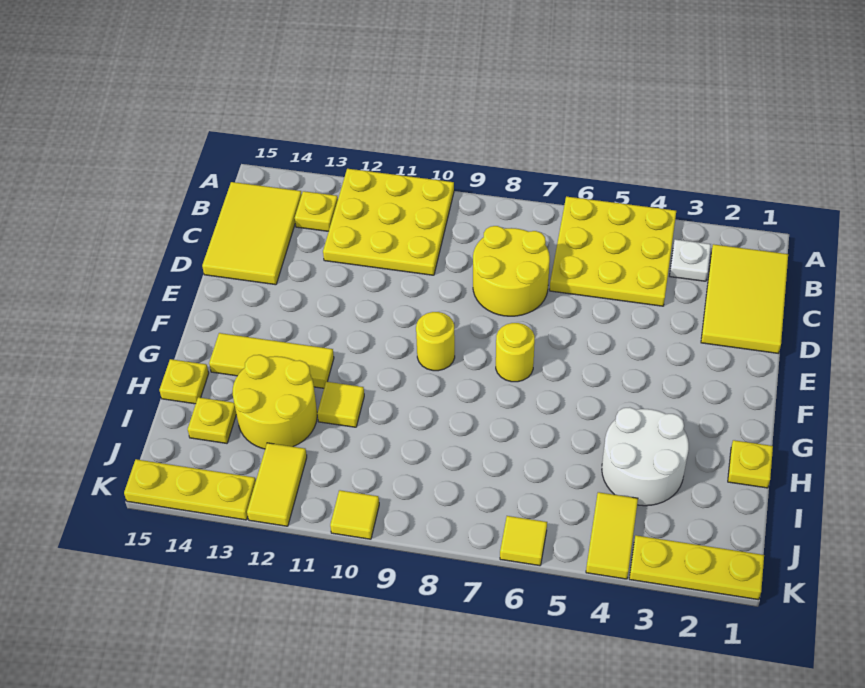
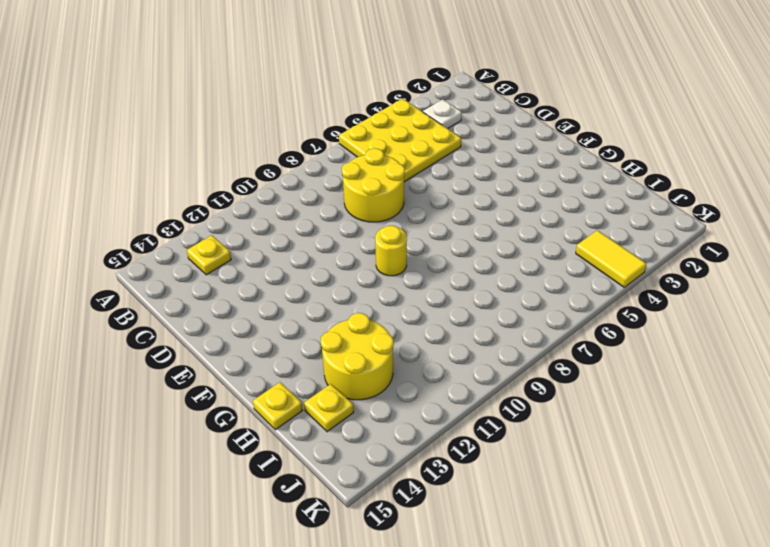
none -> yellow plate A10:C12 level 1
none -> yellow tile B1:D2 level 1
none -> yellow tile B14:D15 level 1

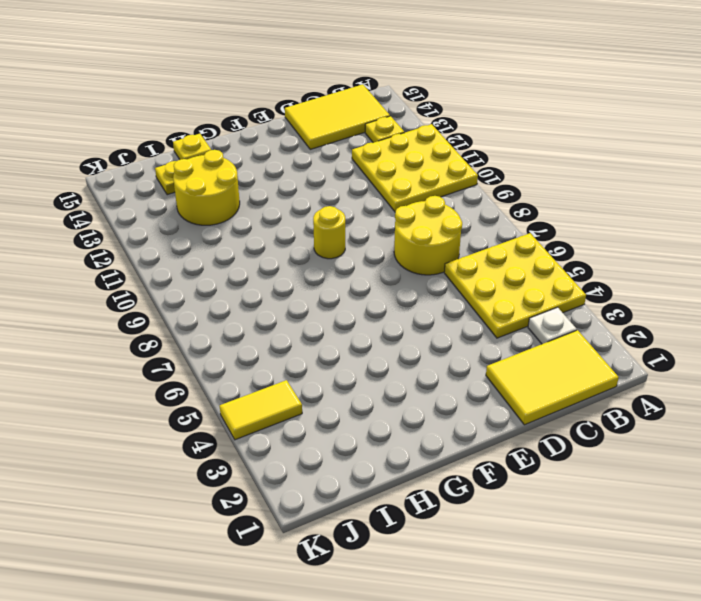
none -> yellow round brick F7 level 1
none -> yellow tile G12:G14 level 1
none -> yellow plate H1 level 1

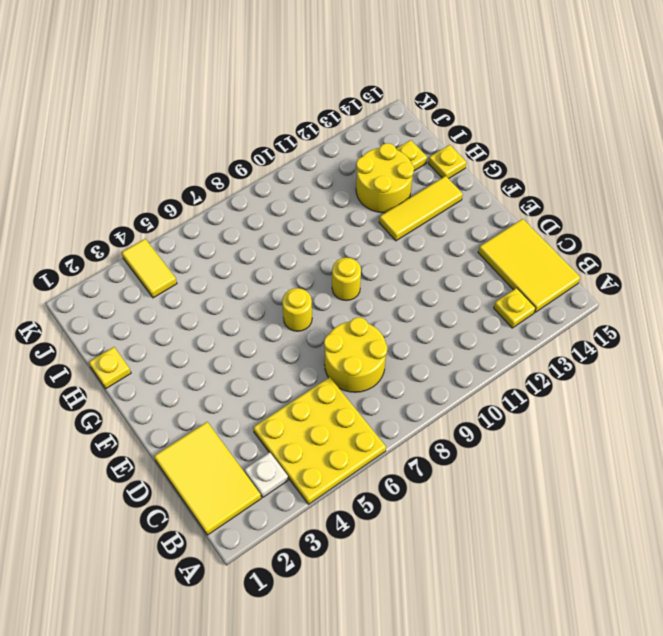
none -> yellow plate A10:C12 level 1
none -> white round brick H3:I4 level 1
none -> yellow tile H11 level 1

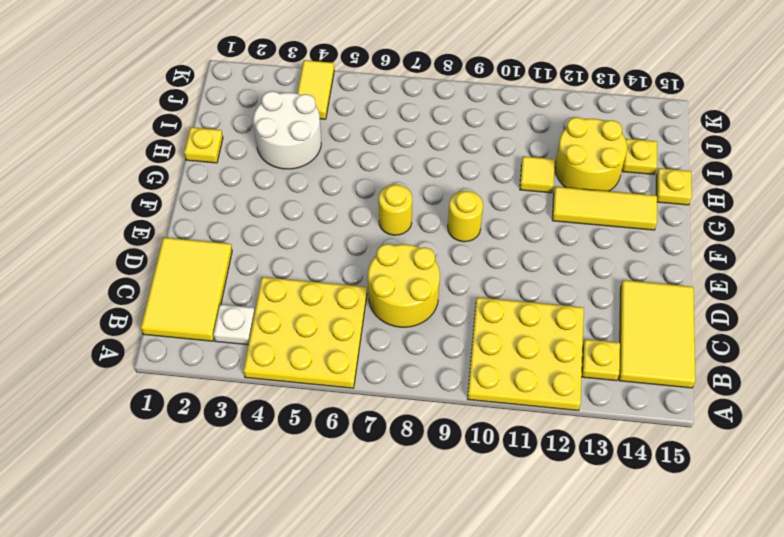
none -> yellow tile J12:K12 level 1
none -> yellow plate K1:K3 level 1
none -> yellow tile K6 level 1

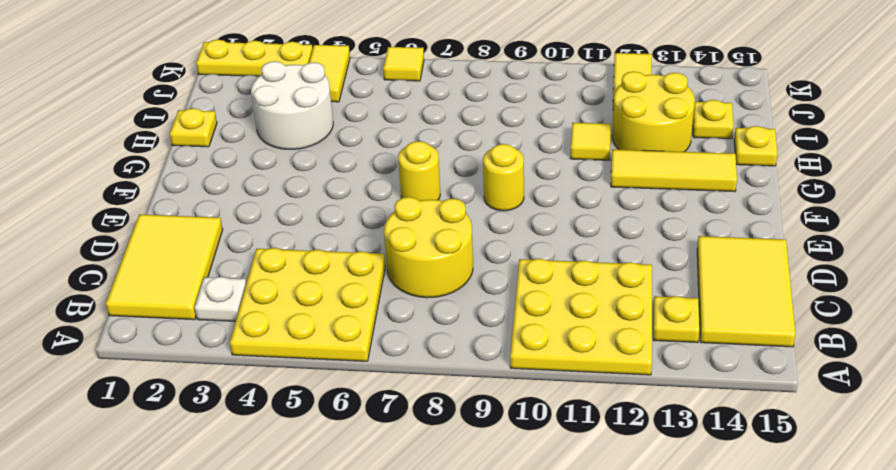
none -> yellow tile K10 level 1
none -> yellow plate K13:K15 level 1

